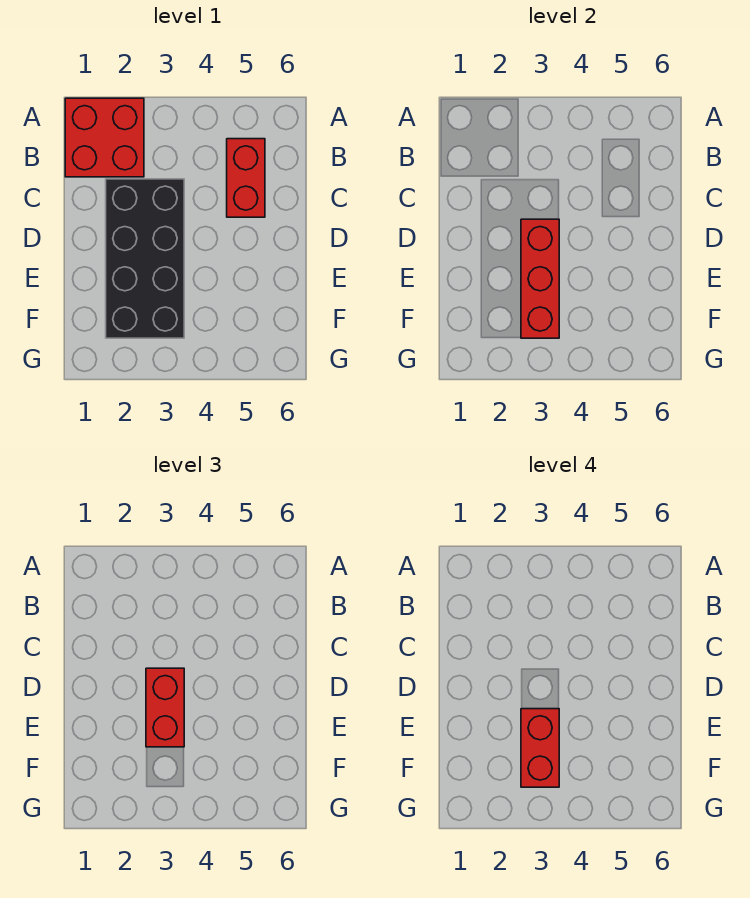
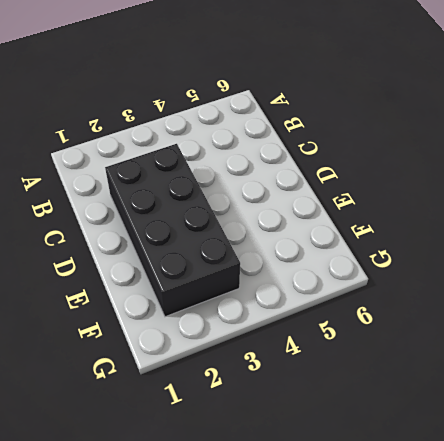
none -> red brick A1:B2 level 1
none -> red brick B5:C5 level 1

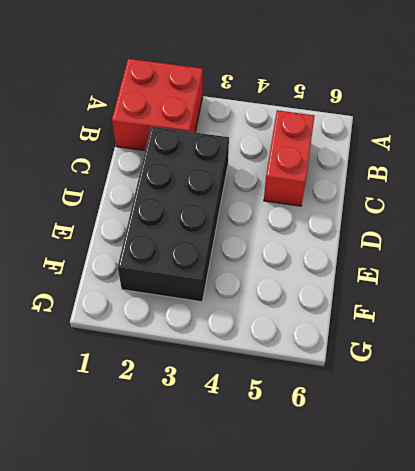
none -> red brick D3:F3 level 2
none -> red brick D3:E3 level 3

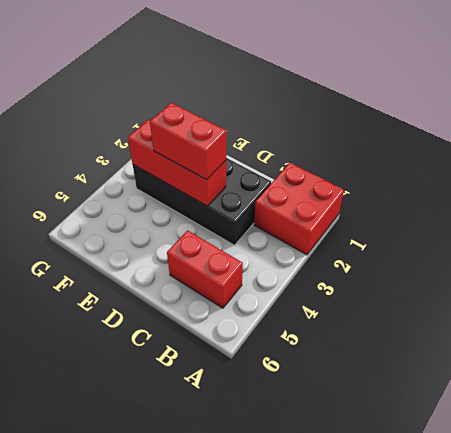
none -> red brick E3:F3 level 4

